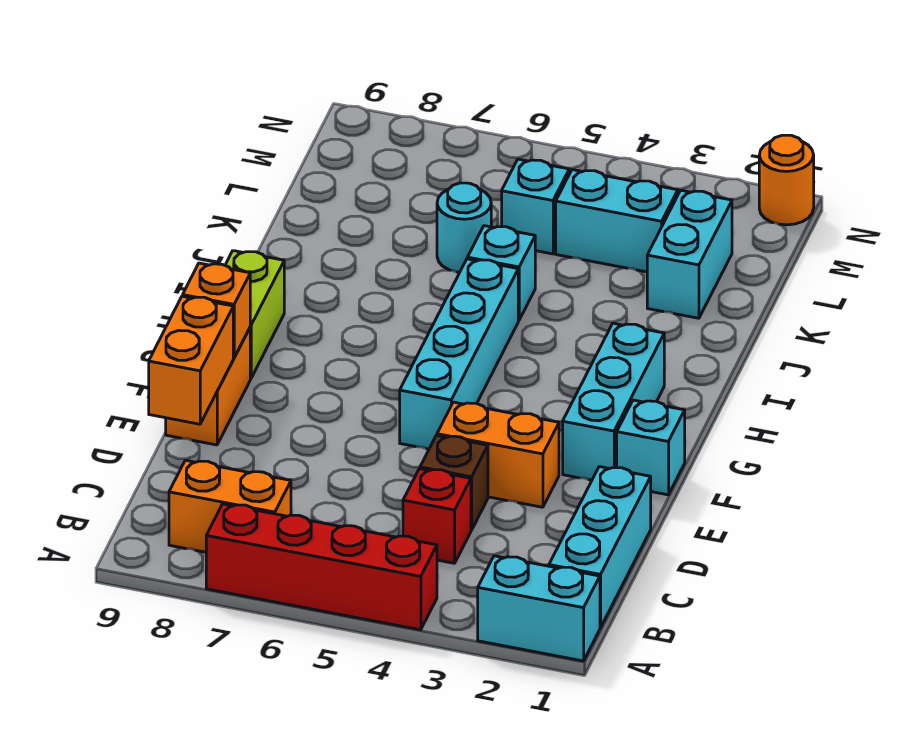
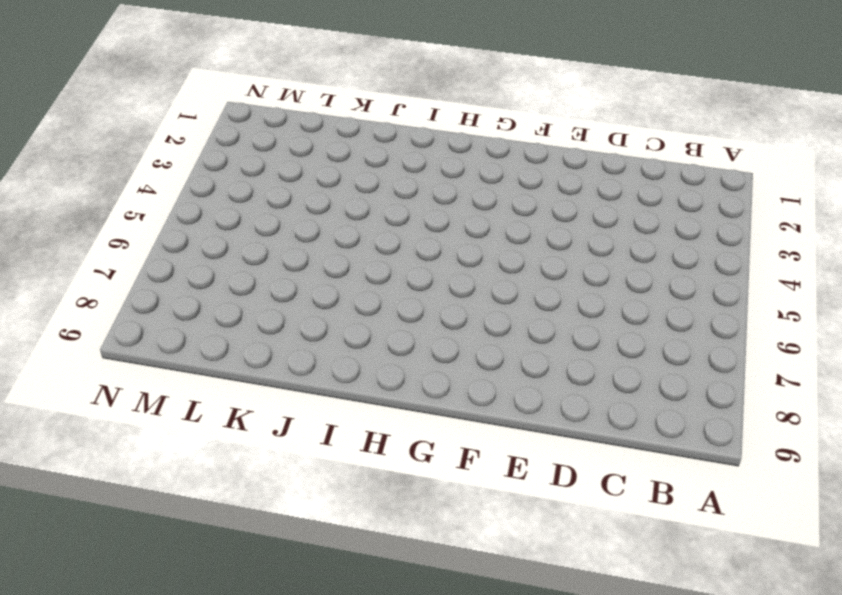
none -> cyan brick A1:A2 level 1
none -> red brick A4:A7 level 1
none -> cyan brick B1:D1 level 1

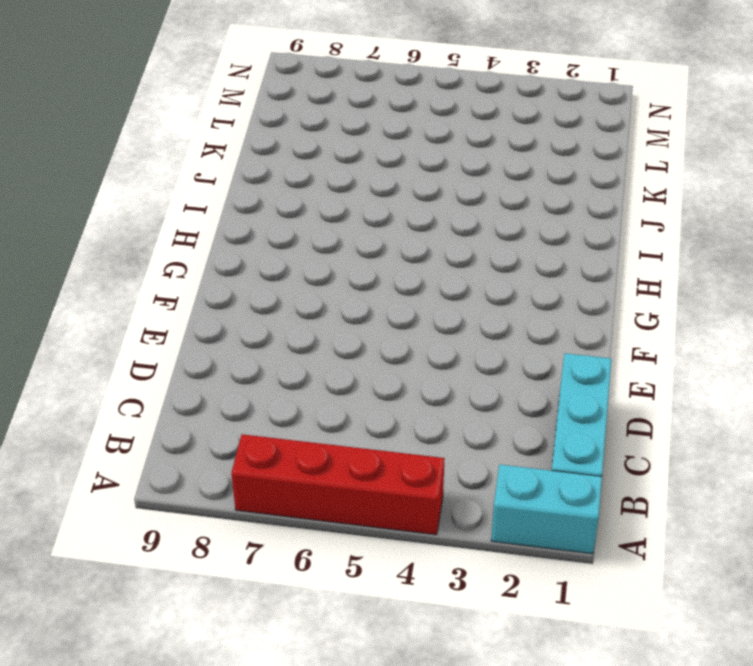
none -> orange brick B7:B8 level 1
none -> red brick C4 level 1
none -> brown brick D4 level 1

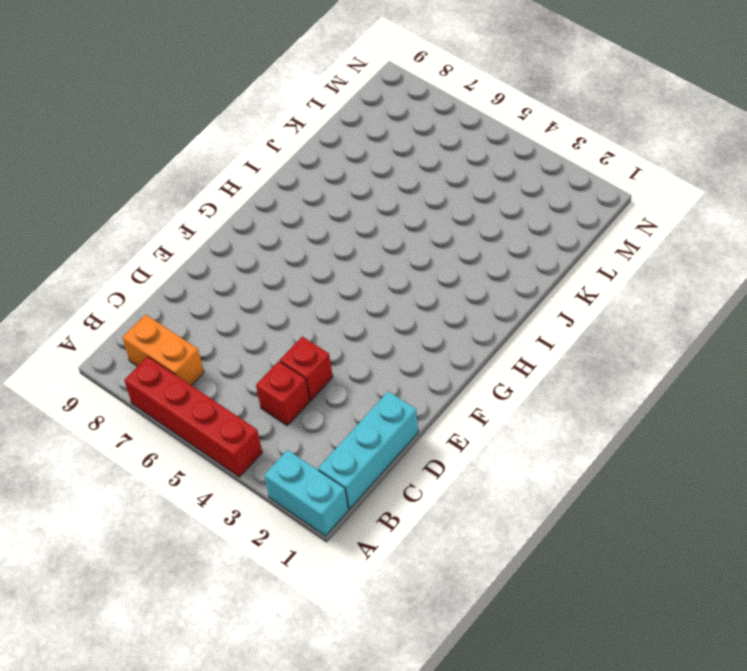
red brick D4 level 1 -> brown brick D4 level 1
none -> orange brick E3:E4 level 1
none -> orange brick E9:F9 level 1
none -> cyan brick F1 level 1

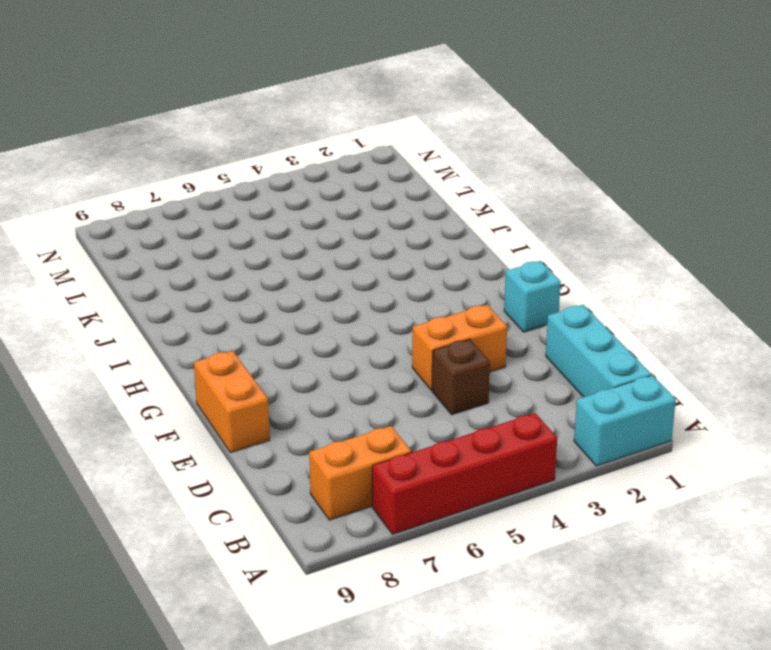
none -> red brick C4 level 1
none -> cyan brick F2:H2 level 1
none -> cyan brick F5:I5 level 1

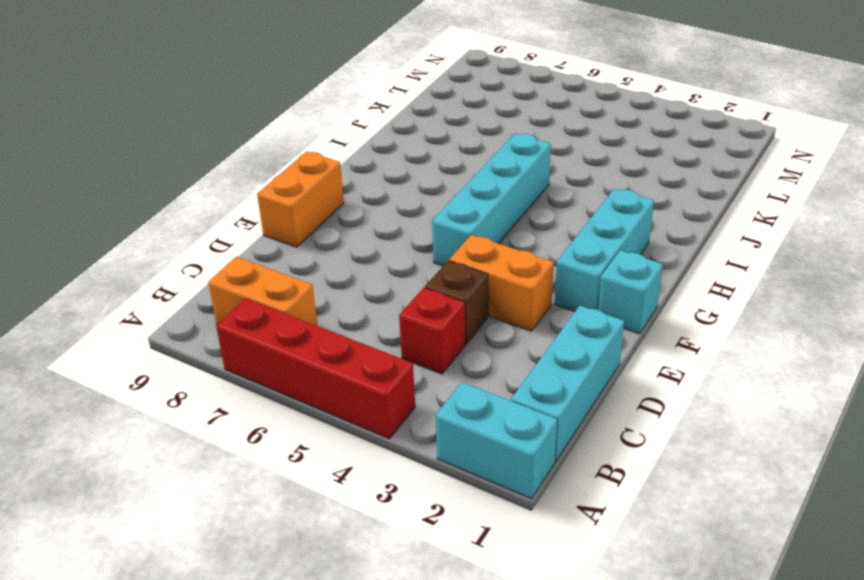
none -> lime brick G9:H9 level 1
none -> cyan brick J5 level 1
none -> cyan brick K2:L2 level 1

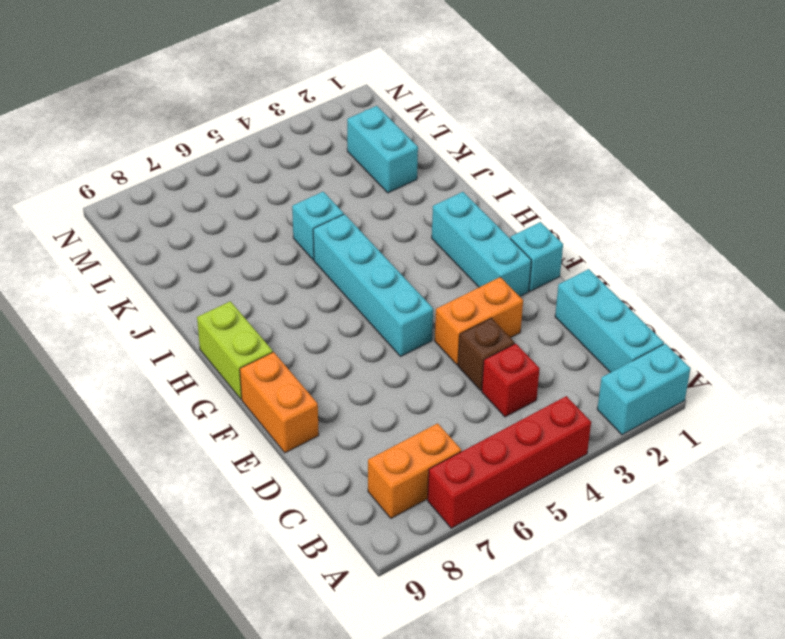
none -> cyan round brick K6 level 1
none -> cyan brick L3:L4 level 1
none -> cyan brick L5 level 1

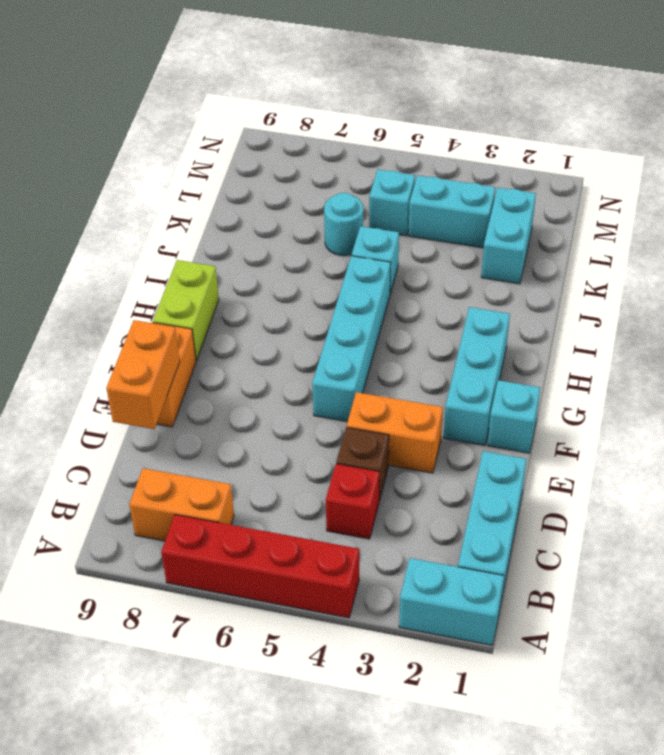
none -> orange round brick N1 level 1
none -> orange brick F9 level 2

